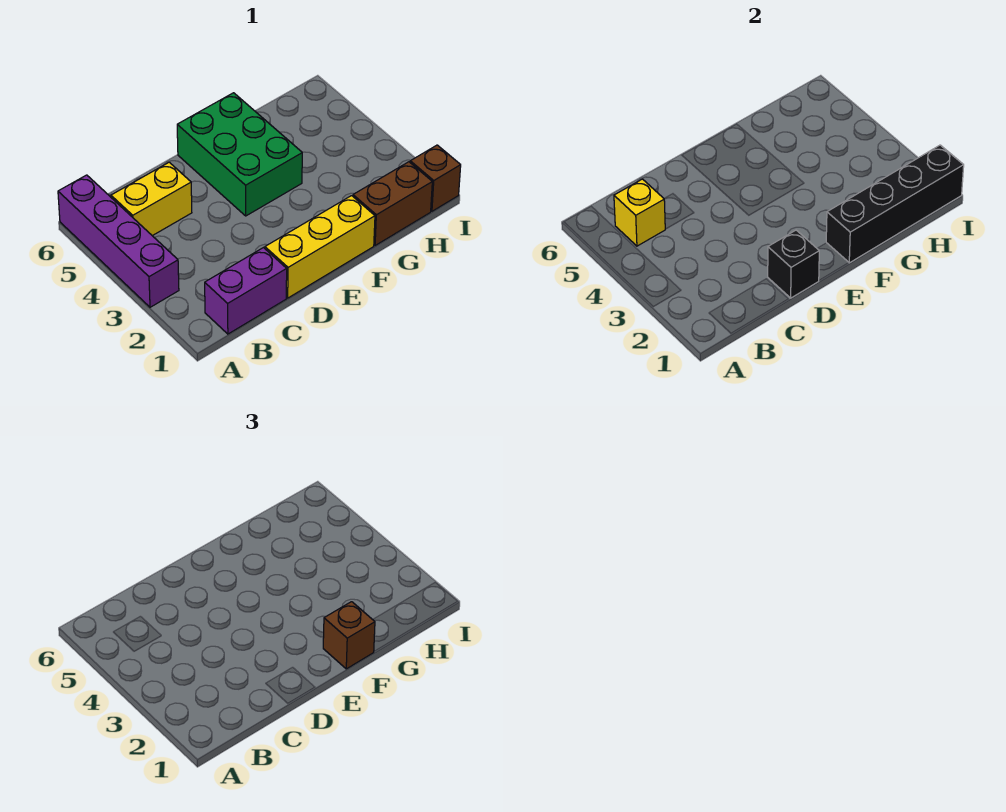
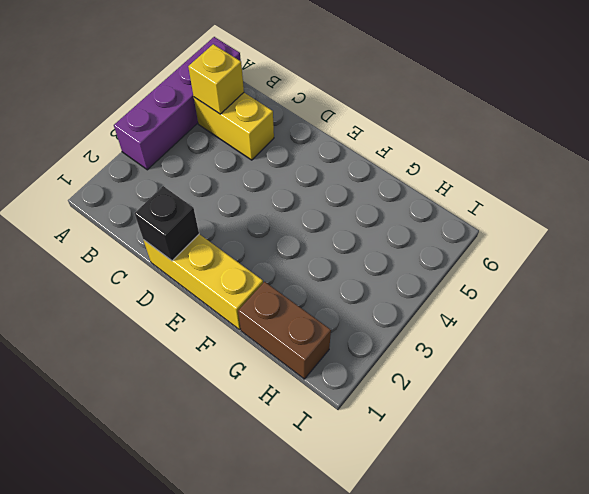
none -> purple brick B1:C1 level 1
none -> green brick E4:F6 level 1

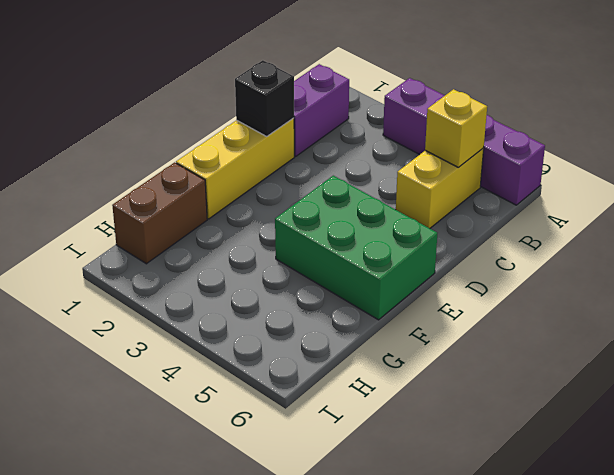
none -> brown brick I1 level 1
none -> black brick F1:I1 level 2

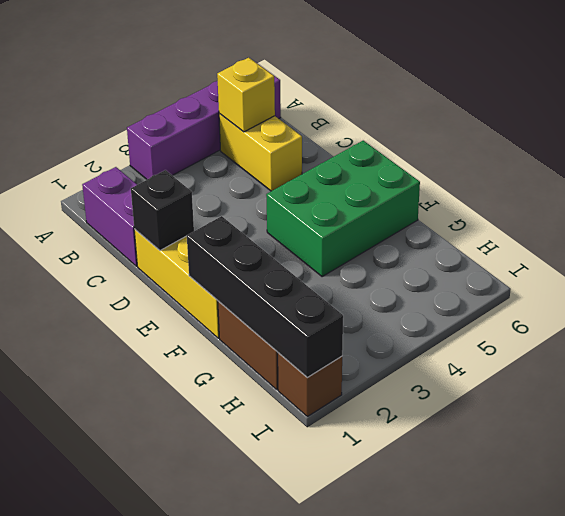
none -> brown brick F1 level 3

